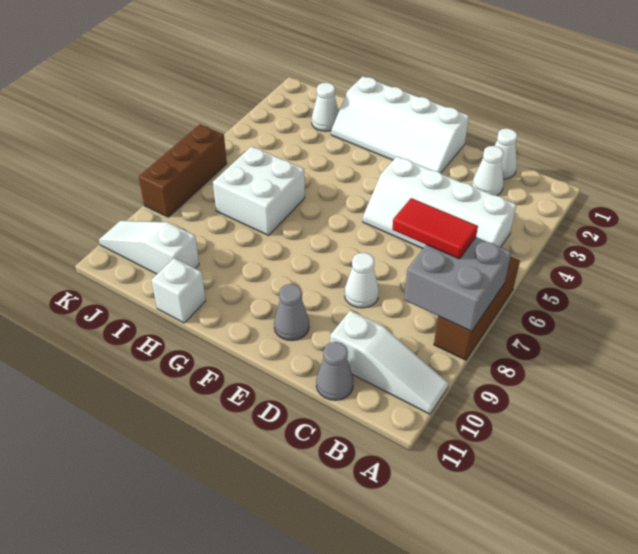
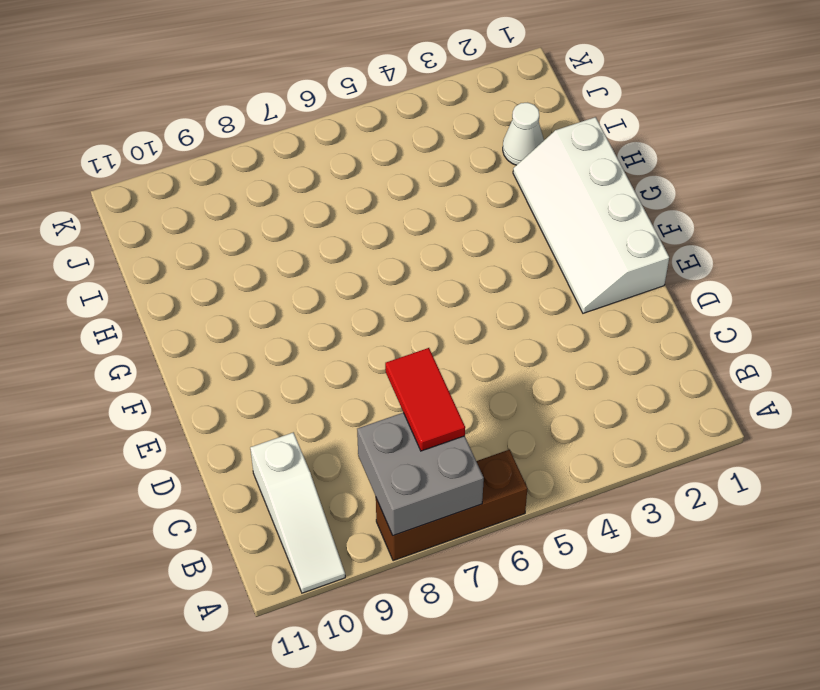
none -> white slope B4:E5 level 1 top 4
none -> white cone C1 level 1
none -> white cone C2 level 1

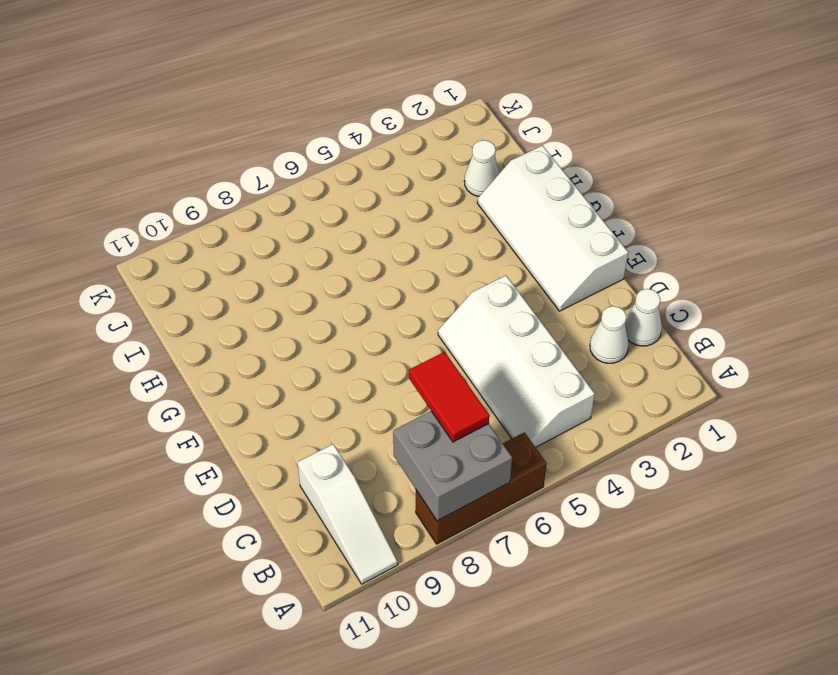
none -> grey cone C11 level 1
none -> white cone D8 level 1
none -> grey cone E10 level 1

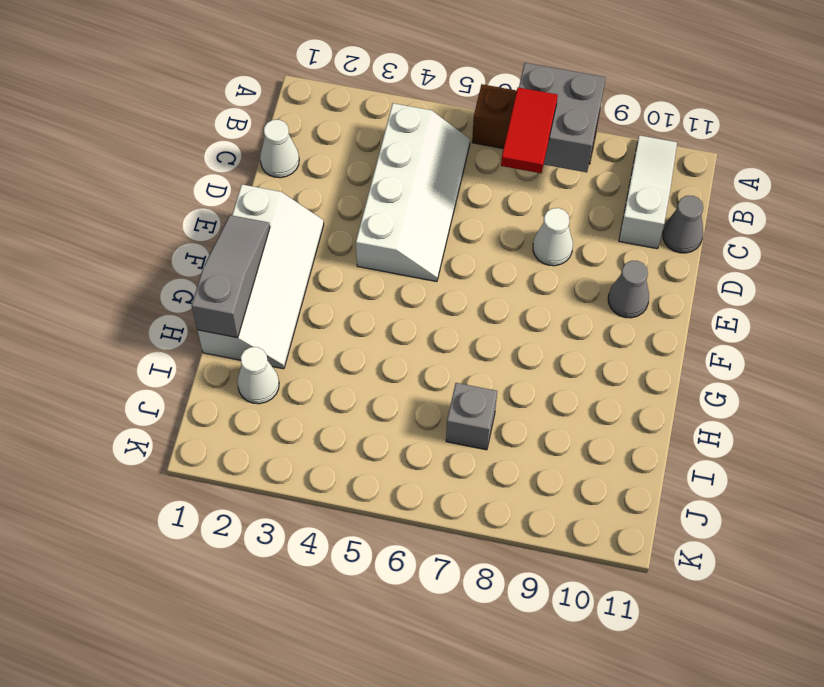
grey slope F1:H1 level 2 top H -> none
grey brick I7 level 1 -> white brick H6:I7 level 1
none -> white cone C2 level 1
none -> white brick H11 level 1
none -> white slope I10:K10 level 1 top I

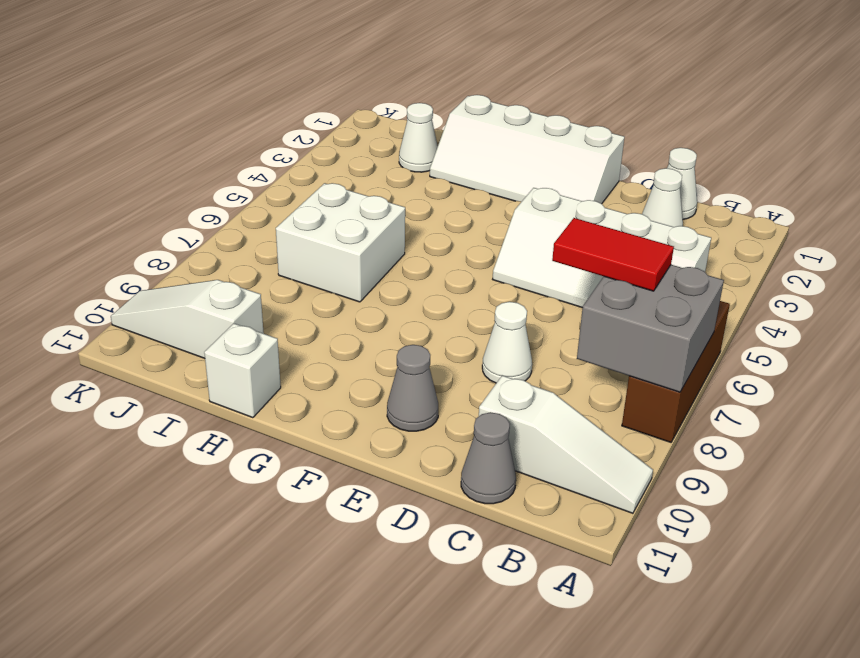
none -> brown brick K6:K8 level 1

